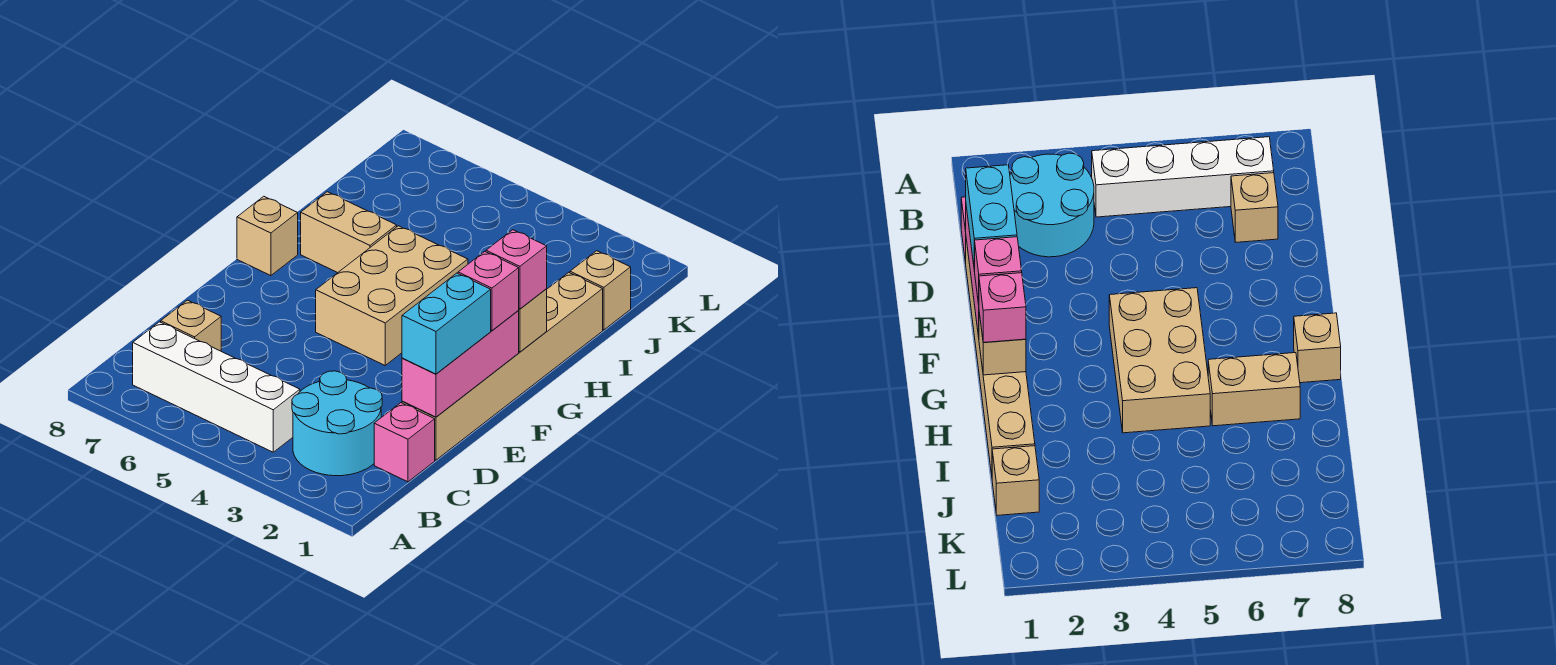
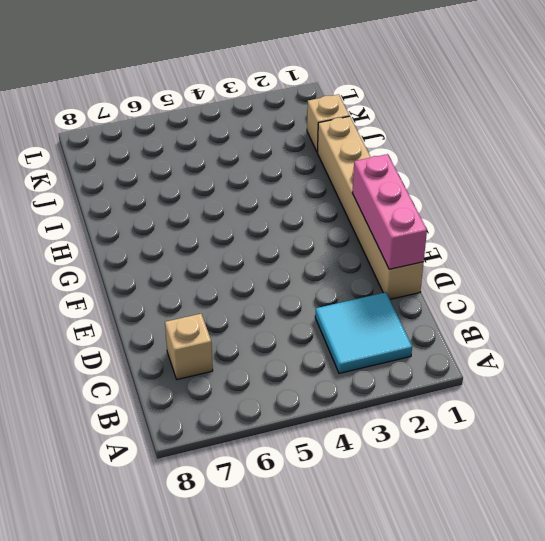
cyan tile B2:C3 level 1 -> cyan round brick B2:C3 level 1
none -> white brick B4:B7 level 1
none -> pink brick C1 level 1
none -> tan brick F4:H5 level 1

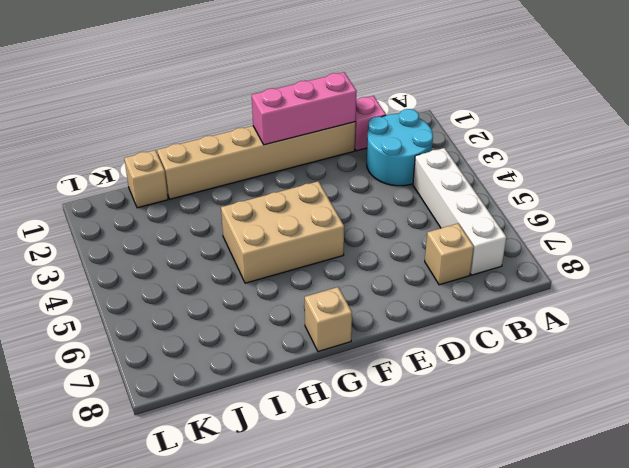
none -> tan brick H6:H7 level 1
none -> tan brick G1 level 2
none -> cyan brick D1:E1 level 3

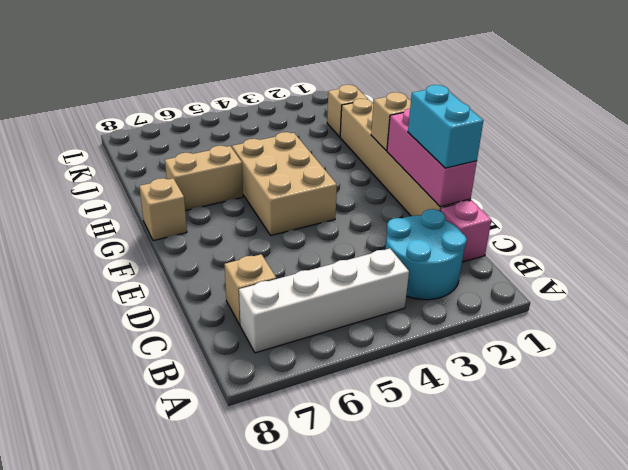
none -> pink brick F1 level 3
none -> pink brick G1 level 3

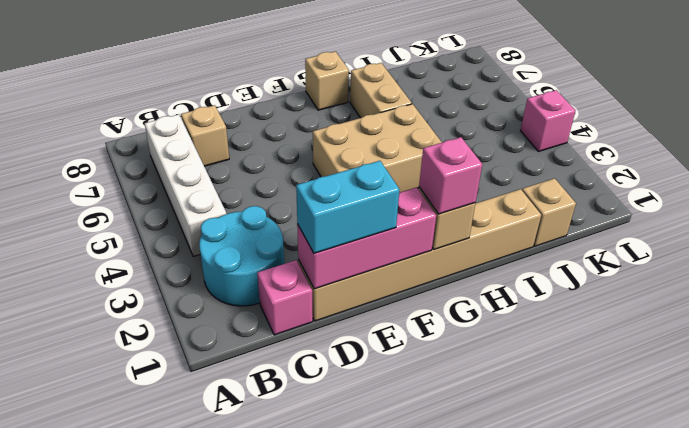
pink brick L4 level 1 -> pink brick F1 level 3

